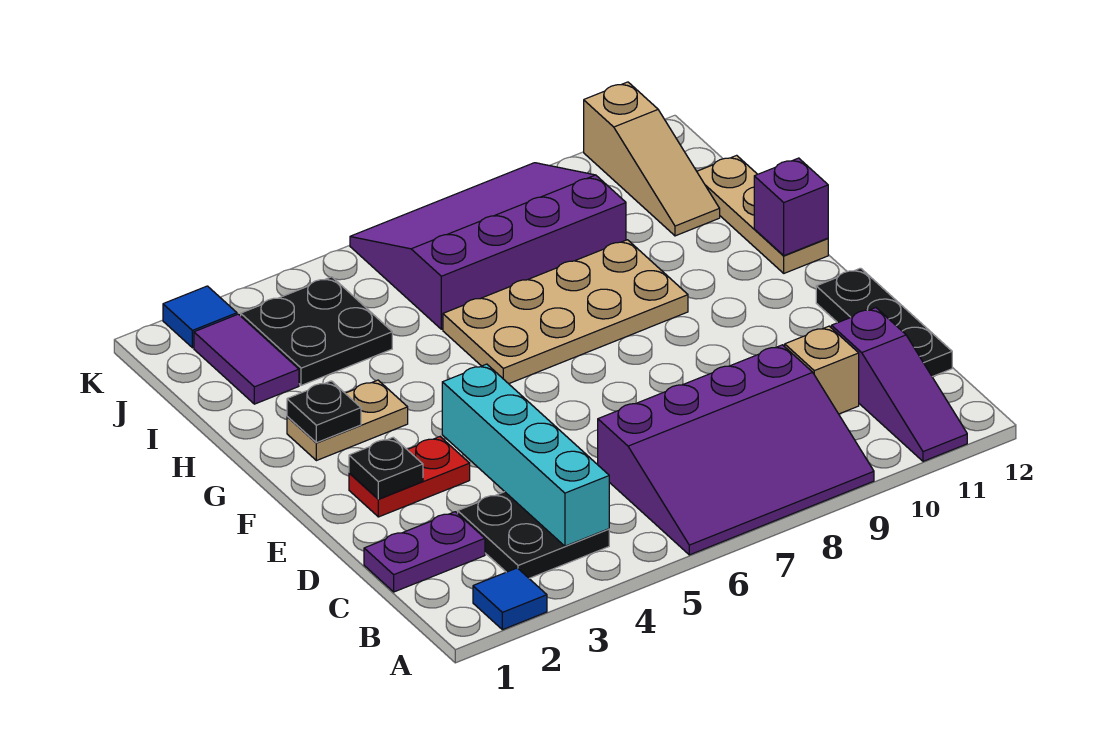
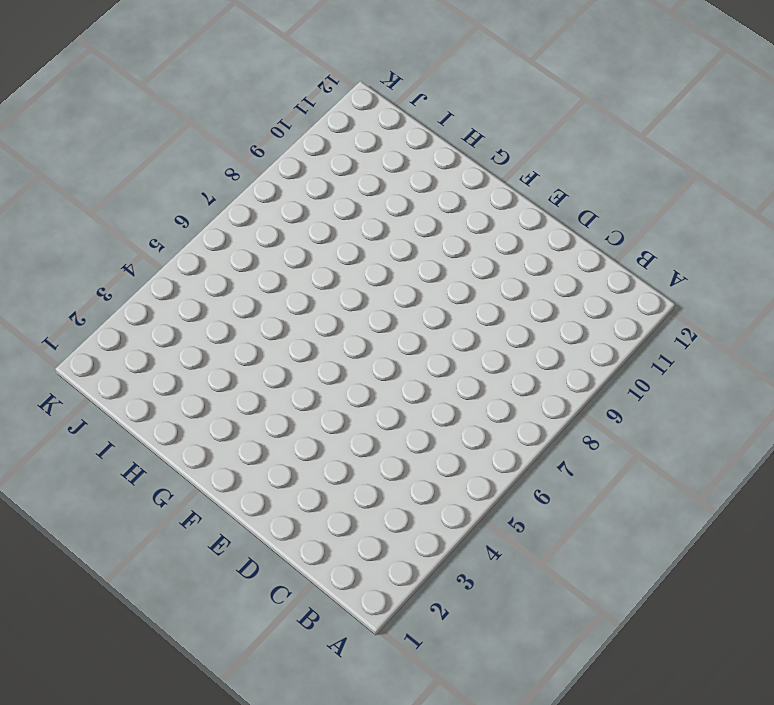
none -> blue tile A2 level 1
none -> purple slope A6:C9 level 1 top C
none -> purple slope A11:C11 level 1 top C

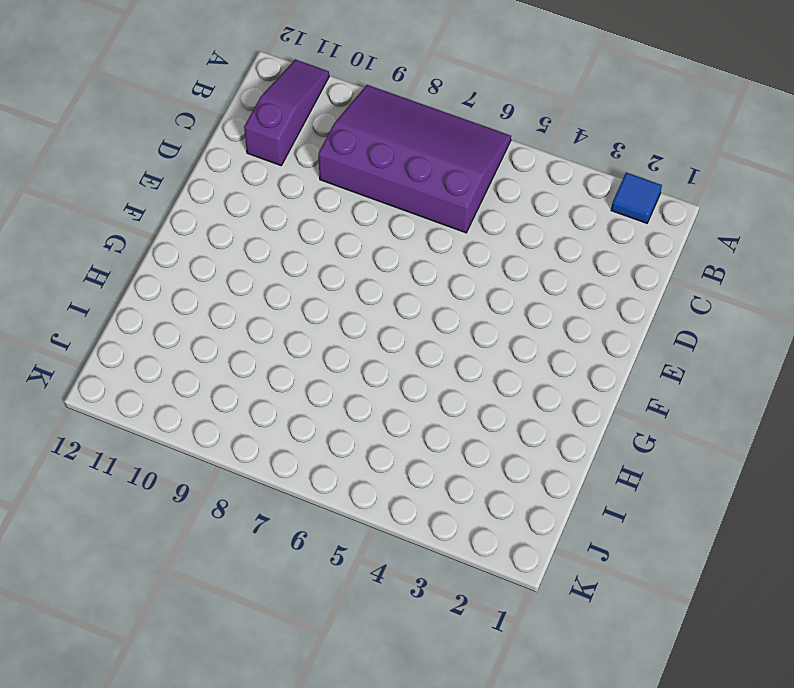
none -> black plate B3:C4 level 1
none -> purple plate C1:C2 level 1
none -> tan brick C10 level 1

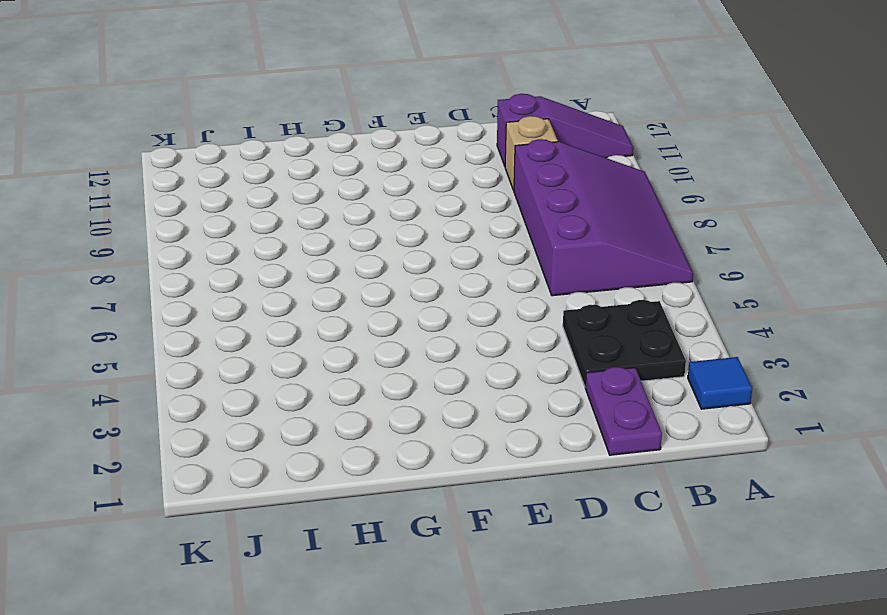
none -> black plate C12:E12 level 1
none -> red plate E2:E3 level 1
none -> tan plate G2:G3 level 1

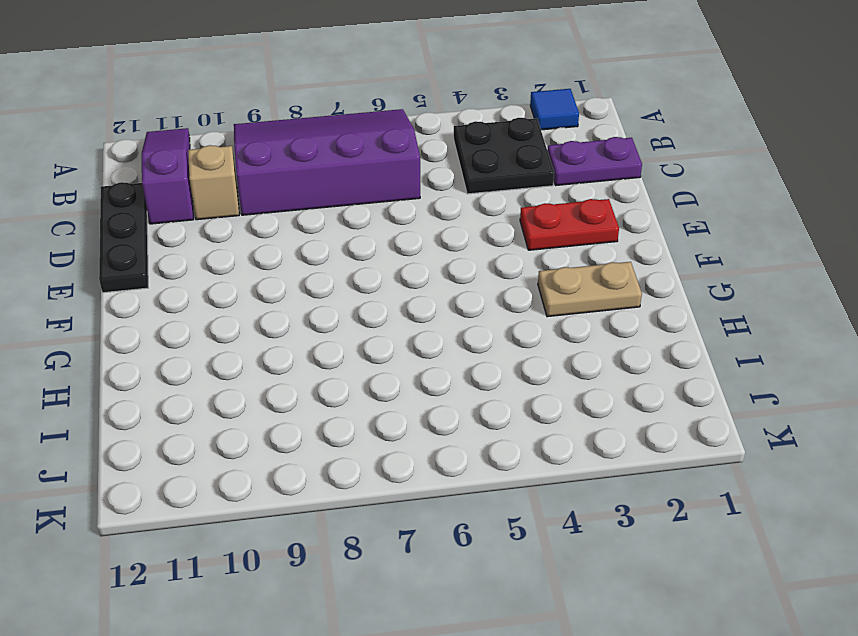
none -> tan plate G6:H9 level 1
none -> tan plate G12:I12 level 1
none -> purple tile I2:J2 level 1

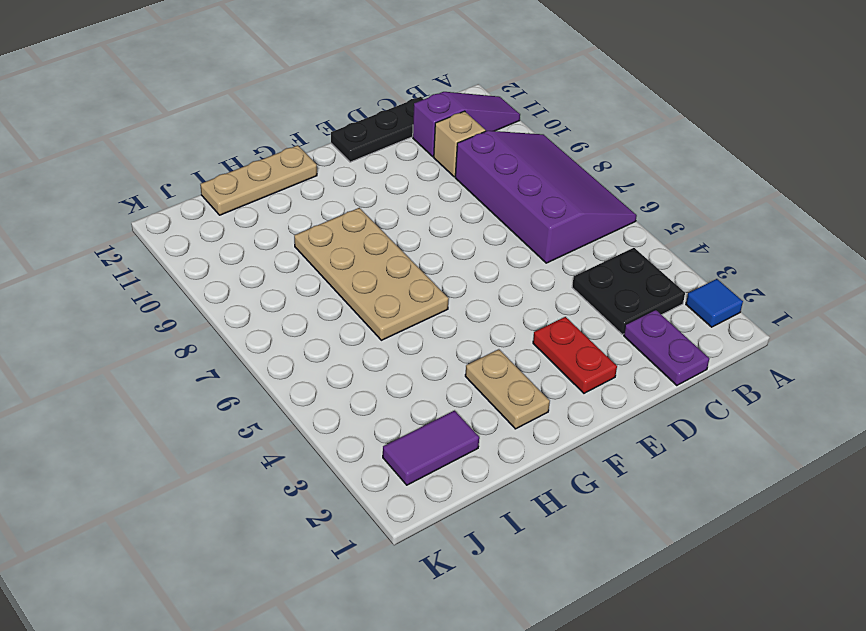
none -> black plate I3:J4 level 1
none -> purple slope I6:K9 level 1 top I
none -> tan slope I11:K11 level 1 top K

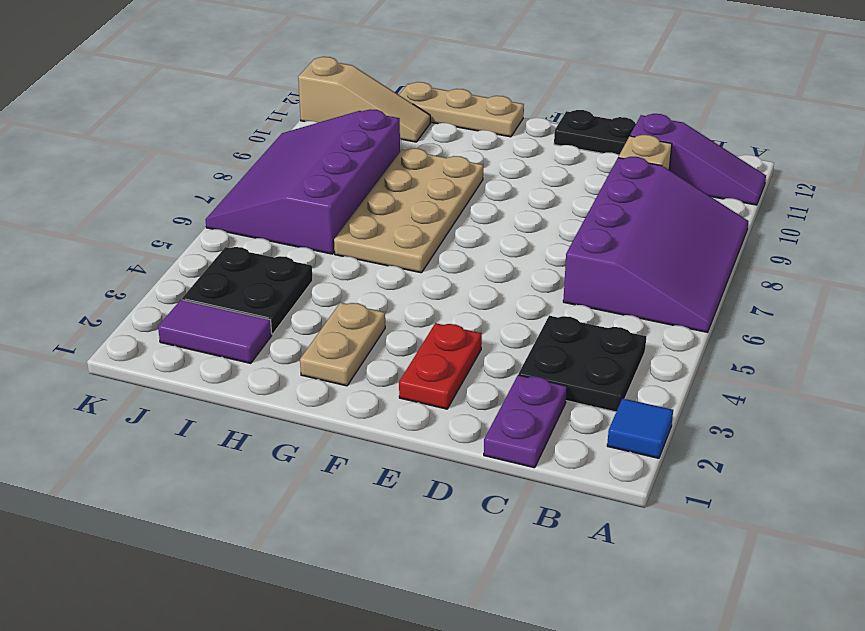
none -> blue tile K2 level 1
none -> cyan brick B4:E4 level 2
none -> black plate E2 level 2

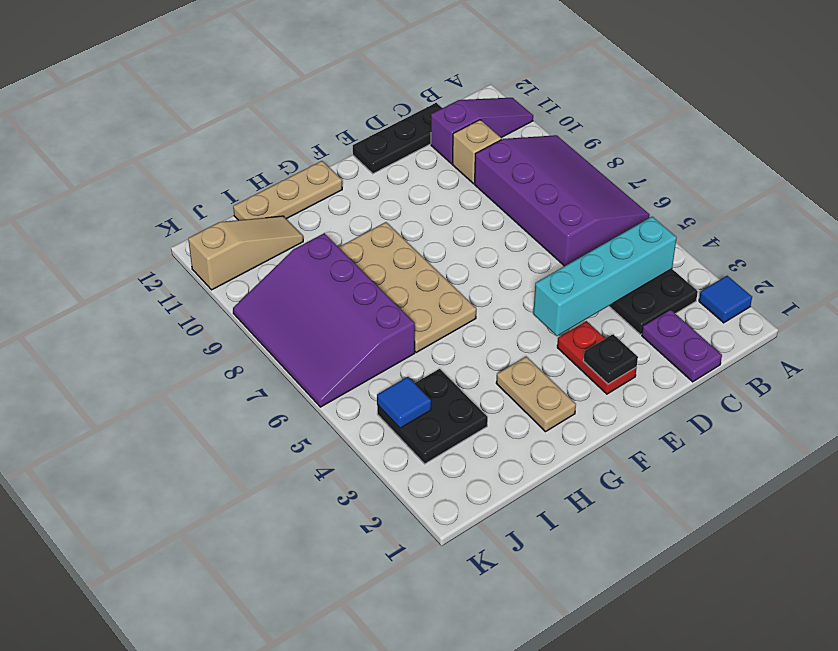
blue tile J4 level 2 -> blue tile K2 level 1
none -> purple tile I2:J2 level 1
none -> black plate G2 level 2
none -> purple brick G12 level 2

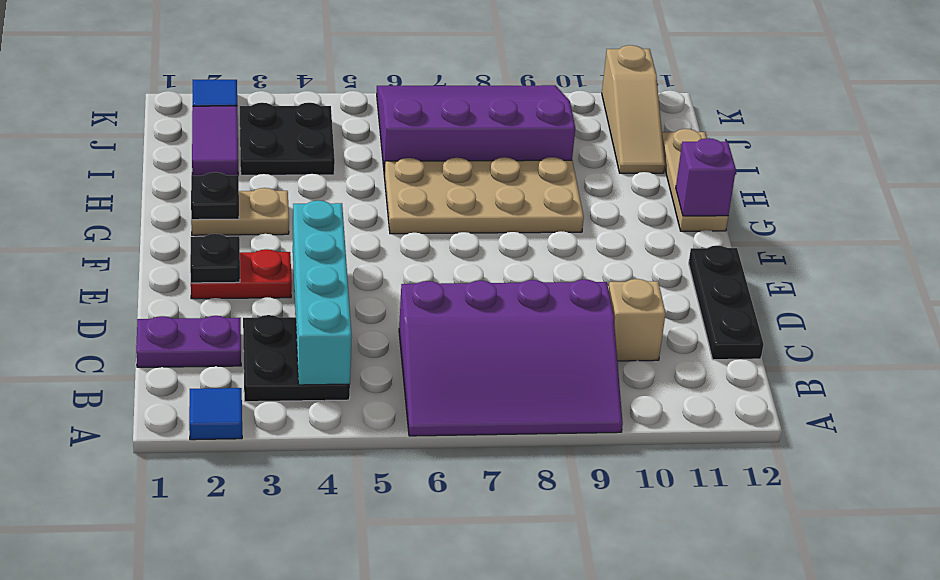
none -> purple slope A11:C11 level 1 top C

